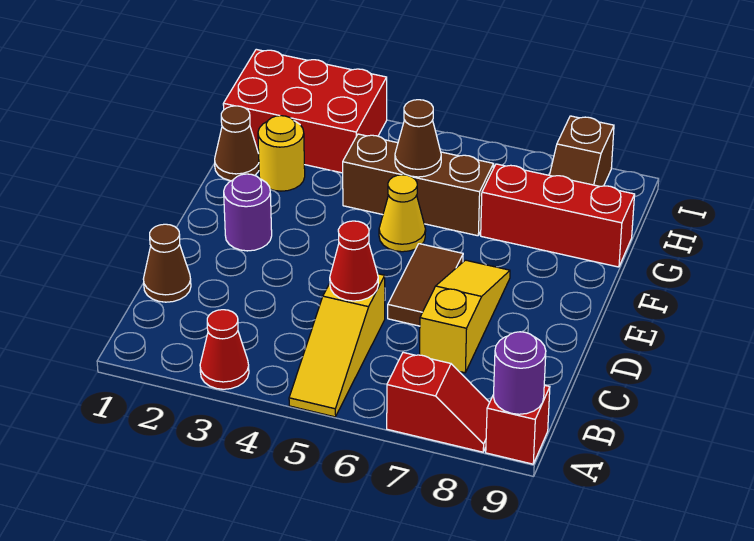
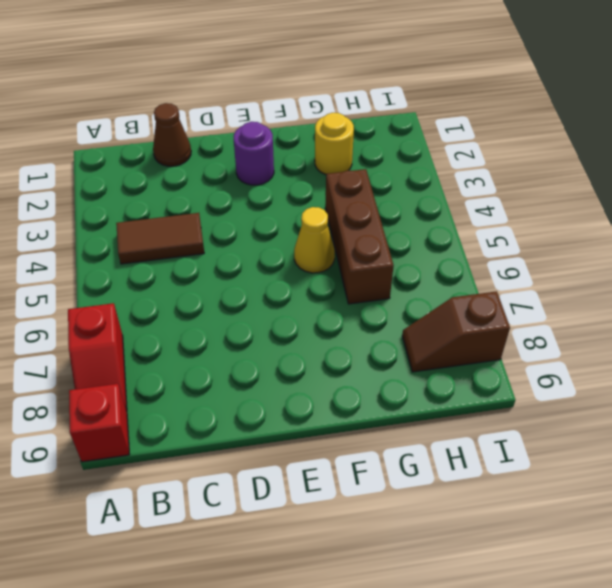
brown tile B4:C4 level 1 -> brown tile D6:E6 level 1
none -> red cone A3 level 1
none -> yellow slope A5:C5 level 1 top C
none -> yellow slope C7:E7 level 1 top C

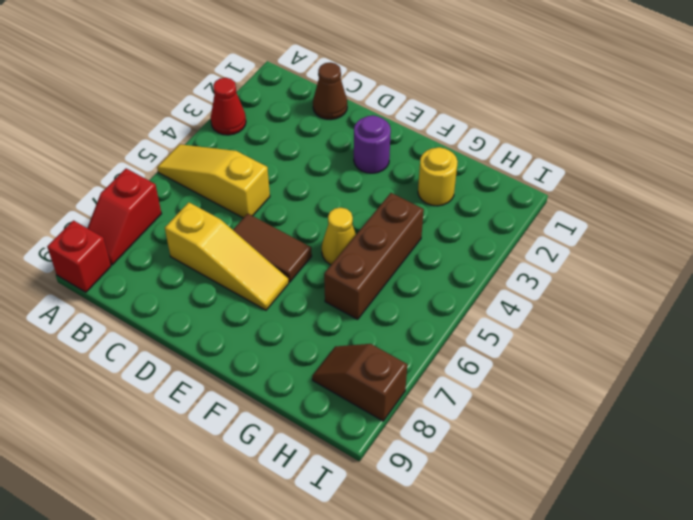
none -> brown cone G1 level 1
none -> red brick G7:G9 level 1
none -> red brick H1:I3 level 1

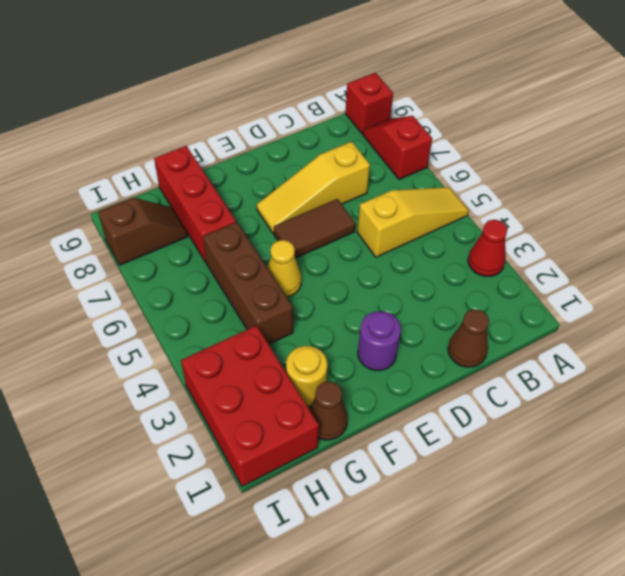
none -> purple round brick A9 level 2
none -> red cone C5 level 2
none -> brown cone G5 level 2

